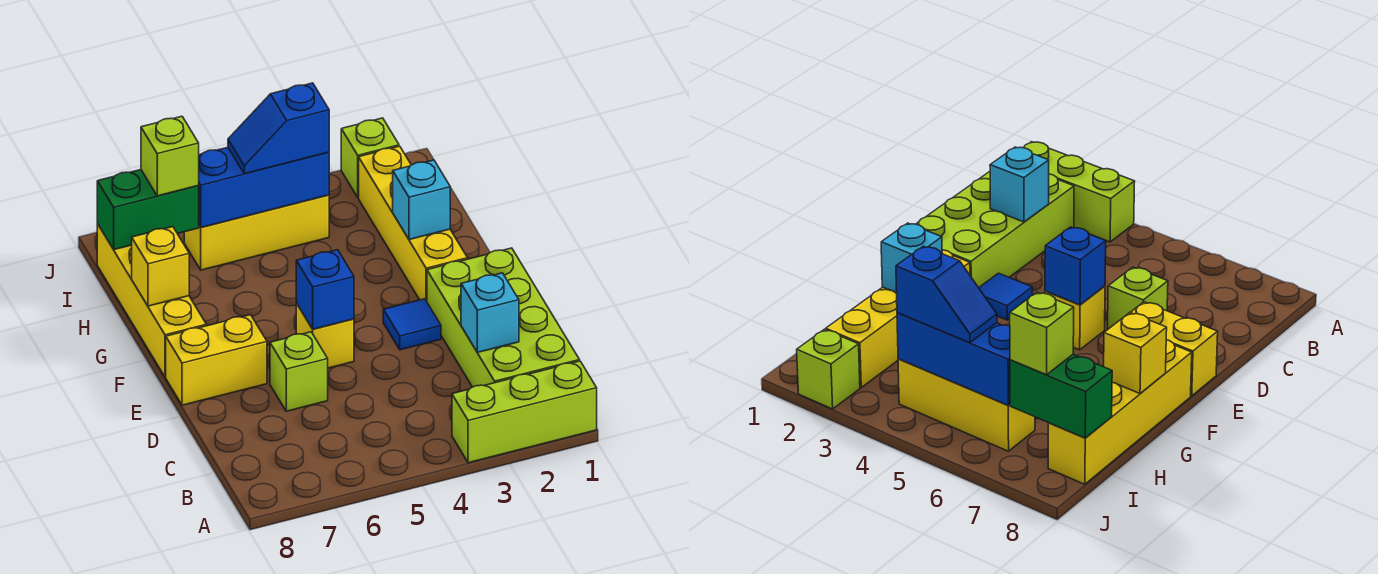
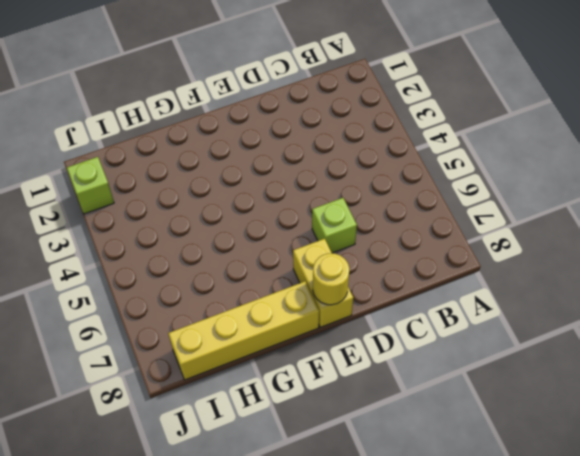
yellow round brick E8 level 2 -> none
none -> lime brick A1:A3 level 1
none -> lime brick B1:E2 level 1
none -> blue tile E3 level 1

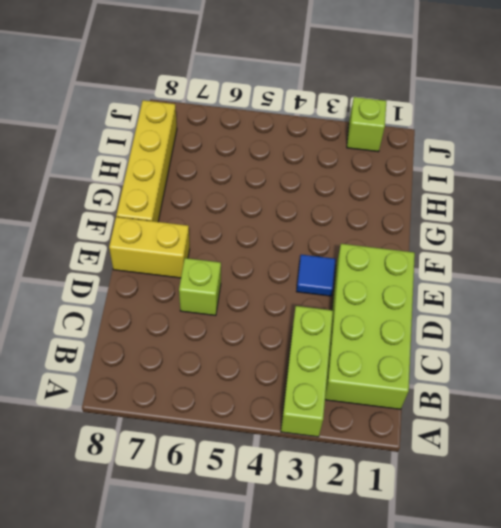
lime brick A3:C3 level 1 -> lime brick A1:A3 level 1
none -> yellow brick E5 level 1
none -> yellow brick F2:I2 level 1
none -> yellow brick I4:I6 level 1

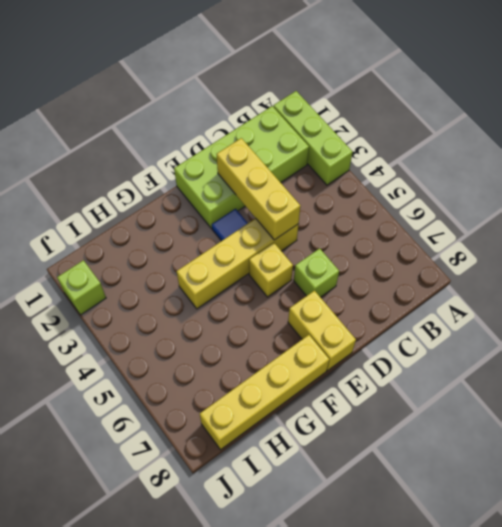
yellow brick D2:D4 level 2 -> yellow brick I4:I6 level 1
yellow brick D4:G4 level 1 -> yellow brick F2:I2 level 1
none -> cyan brick C2 level 2
none -> blue brick E5 level 2
none -> cyan brick G2 level 2

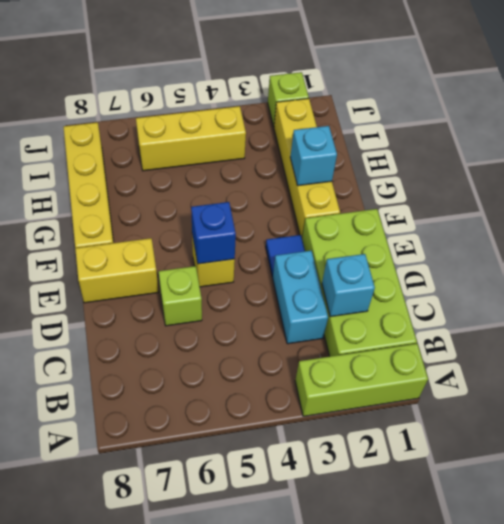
cyan brick C3:D3 level 1 -> none
none -> yellow brick G8 level 2
none -> blue brick I4:I6 level 2
none -> green brick I7:I8 level 2

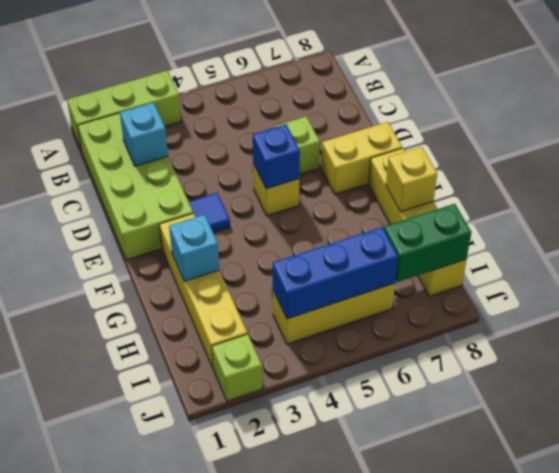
none -> blue slope I4:I5 level 3 top 4
none -> lime brick I7 level 3

